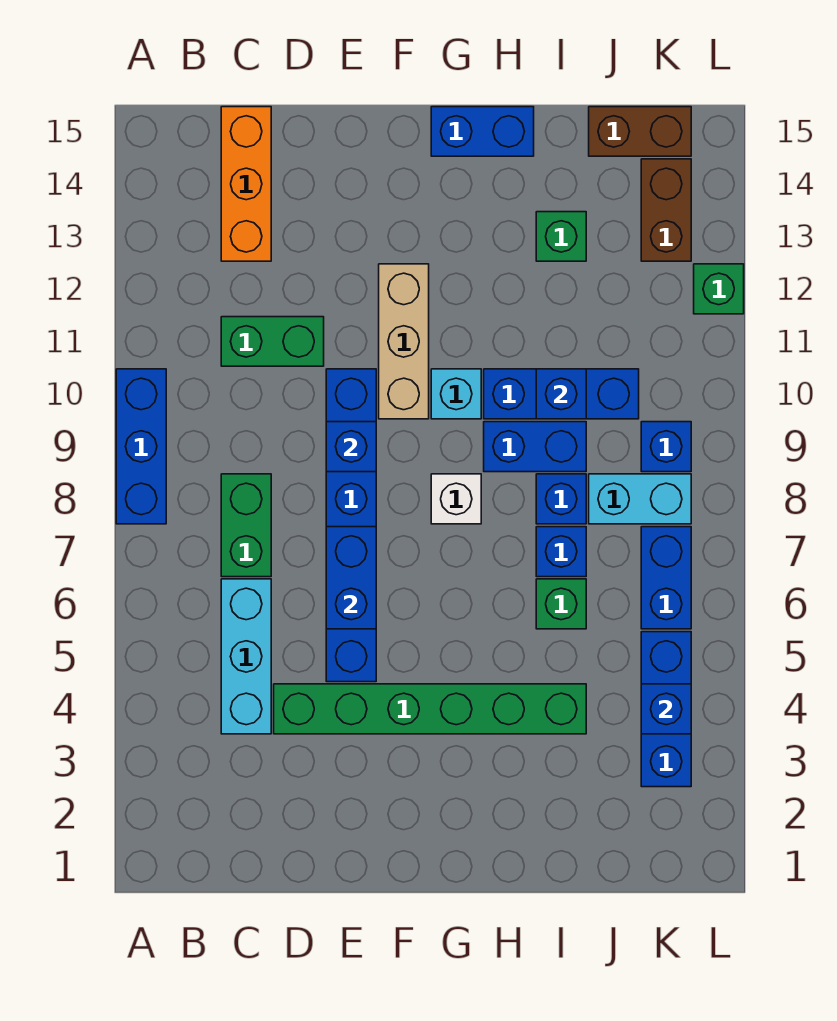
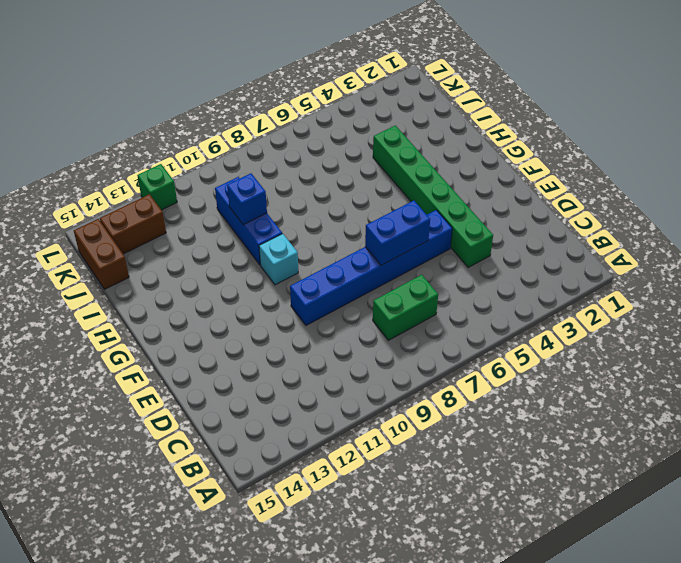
none -> blue brick A8:A10 level 1
none -> cyan brick C4:C6 level 1
none -> green brick C11:D11 level 1

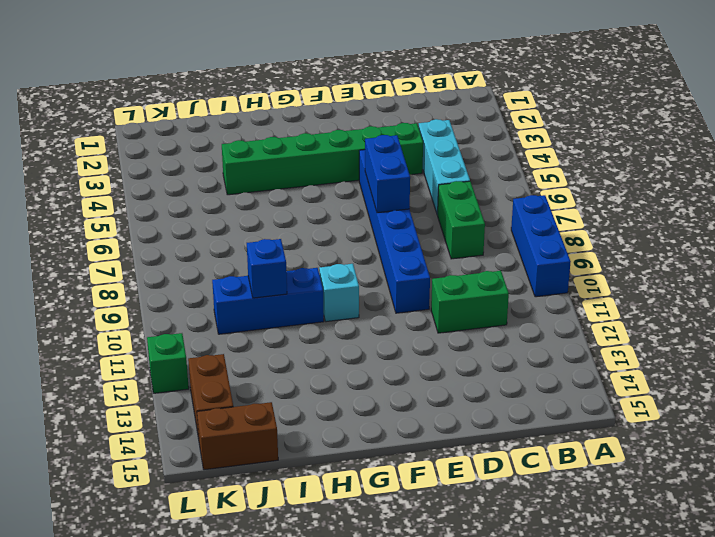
none -> orange brick C13:C15 level 1
none -> tan brick F10:F12 level 1
none -> white brick G8 level 1

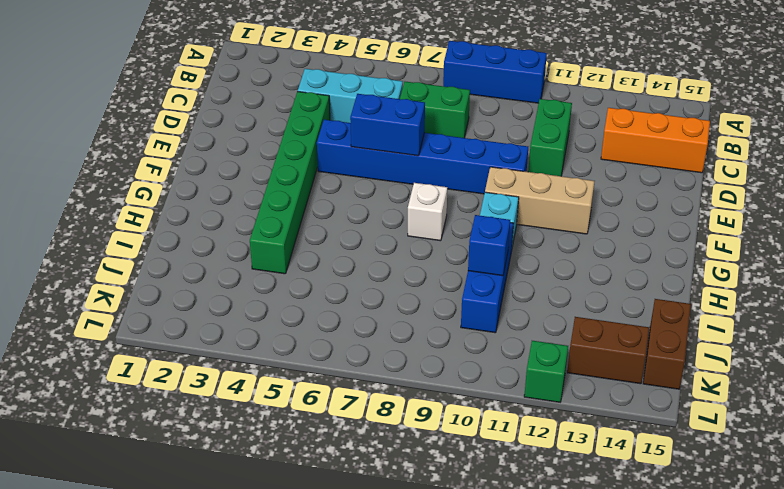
none -> blue brick G15:H15 level 1
none -> blue brick H9:I9 level 1
none -> green brick I6 level 1

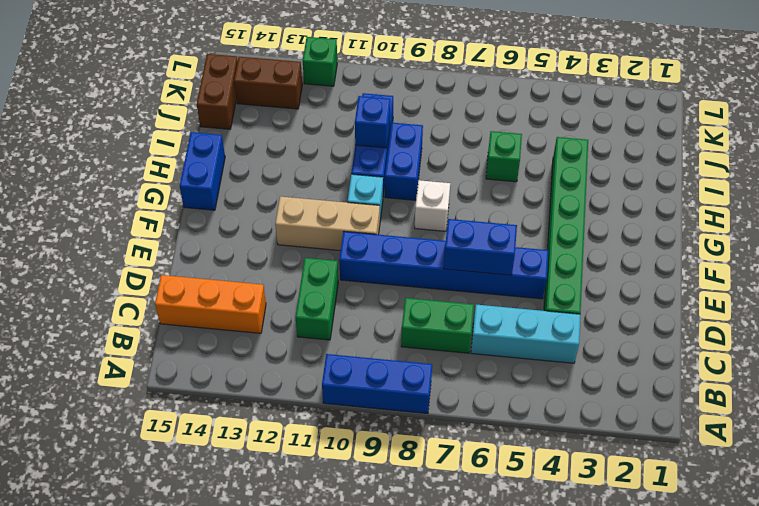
none -> blue brick I7 level 1
none -> blue brick I8 level 1
none -> green brick I13 level 1

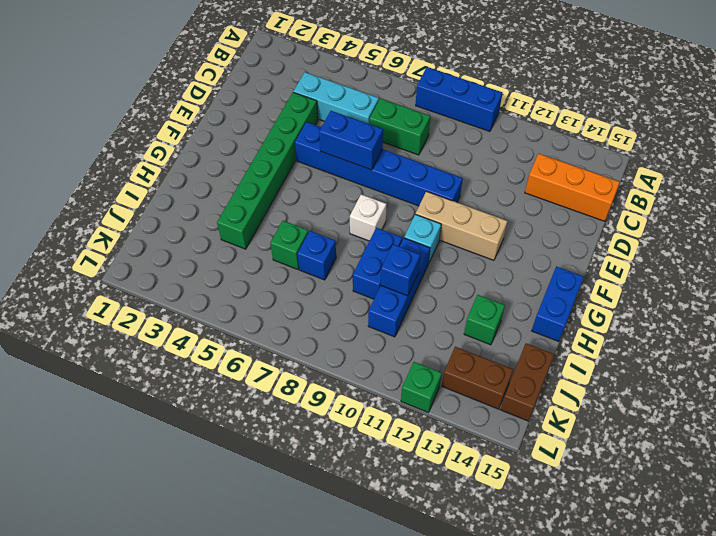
none -> green brick C11:D11 level 1
none -> blue brick I8 level 1
none -> cyan brick J8:K8 level 1

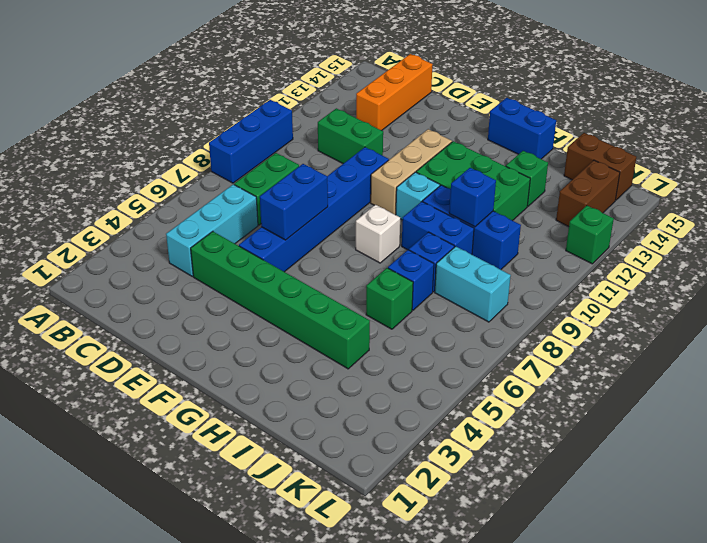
green brick G11:I12 level 1 -> none
none -> blue brick K3:K5 level 1
none -> blue brick K6:K7 level 1
none -> blue brick K9 level 1

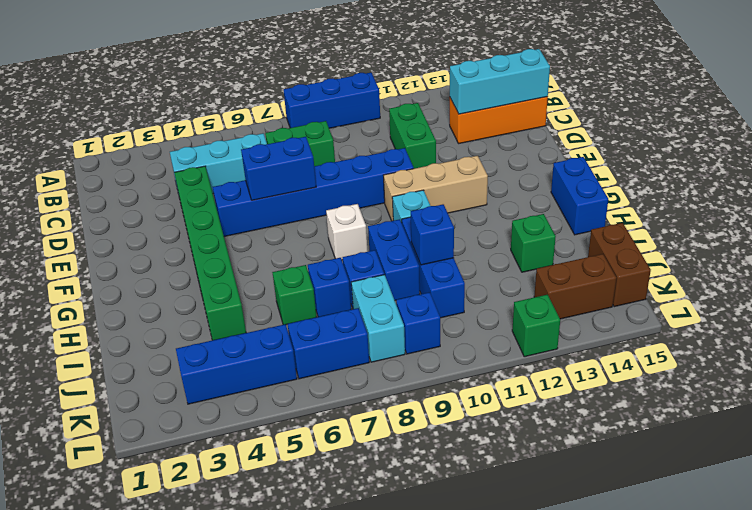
cyan brick C13:C15 level 2 -> none
none -> blue brick E9 level 2
none -> blue brick K4 level 2

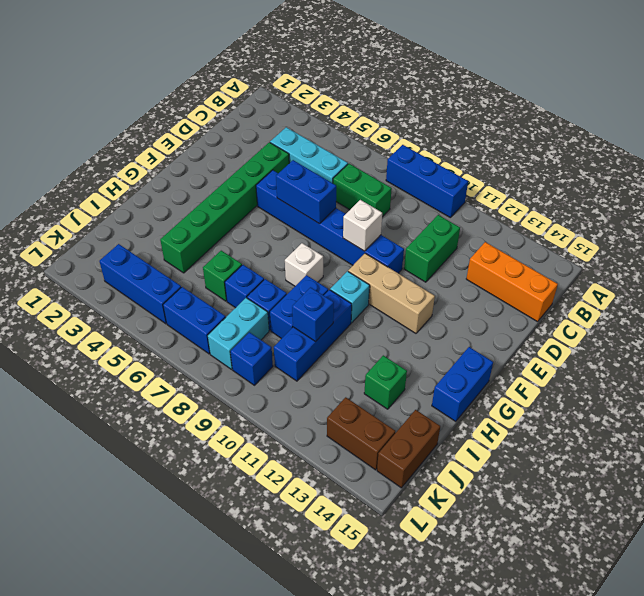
white brick E9 level 2 -> blue brick E9 level 2
none -> green brick L12 level 1
none -> blue brick K4 level 2

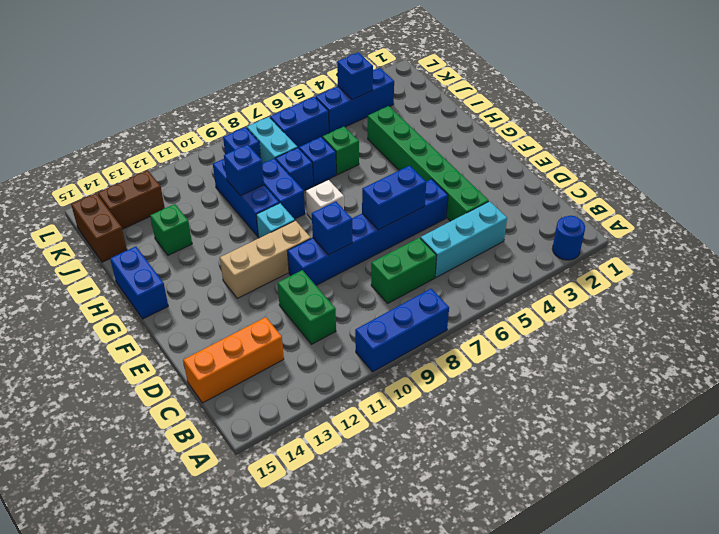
blue round brick A2 level 1 -> none
none -> green brick L12 level 1

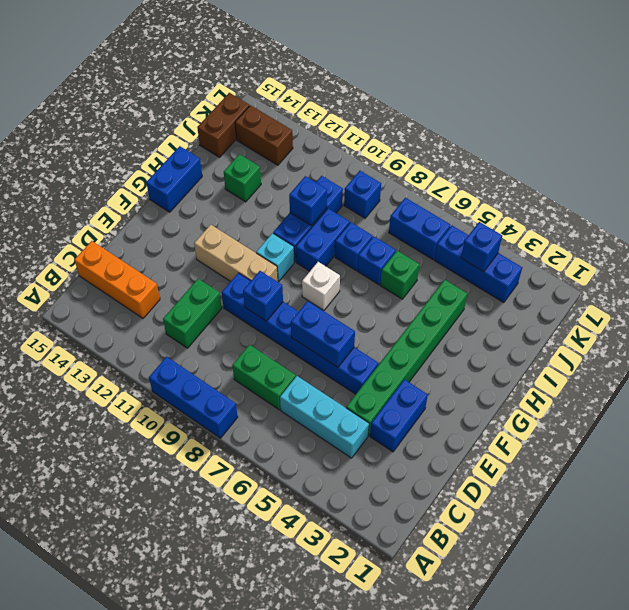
blue brick D3:E3 level 1 -> none
none -> cyan brick J8:K8 level 1
none -> green brick L12 level 1

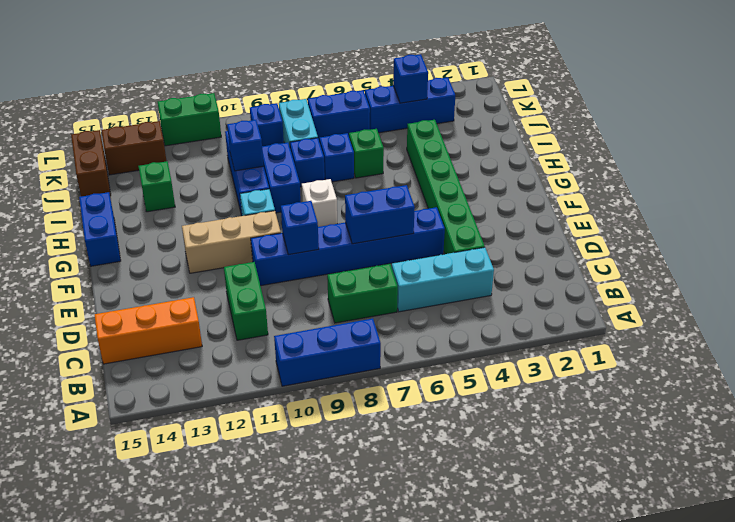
green brick L11:L12 level 1 -> green brick L12 level 1

